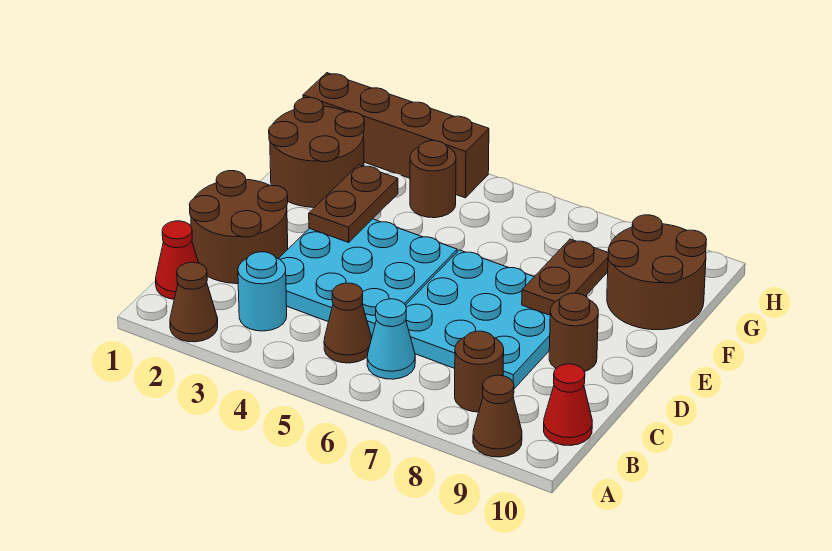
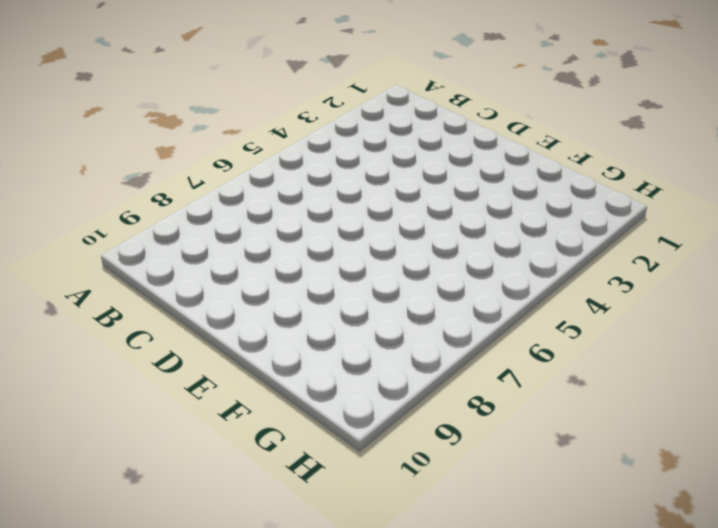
none -> brown cone A2 level 1
none -> brown cone A9 level 1
none -> red cone B1 level 1

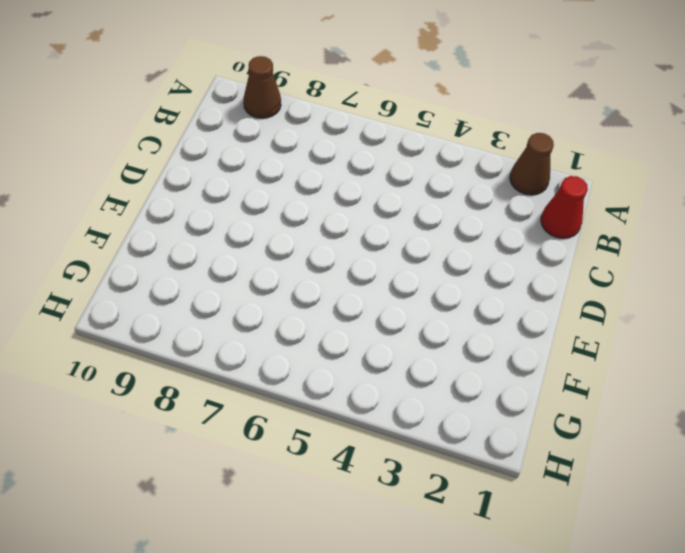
none -> cyan round brick B3 level 1
none -> brown cone B5 level 1
none -> cyan cone B6 level 1

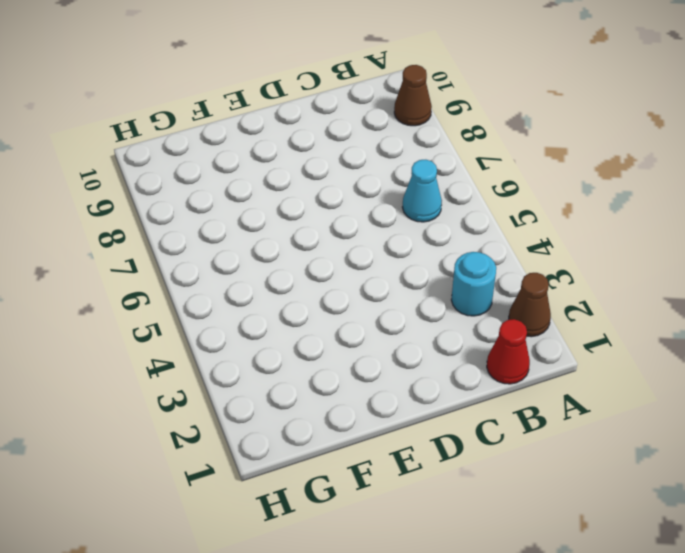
none -> brown cone B5 level 1
none -> brown round brick B8 level 1
none -> red cone B10 level 1

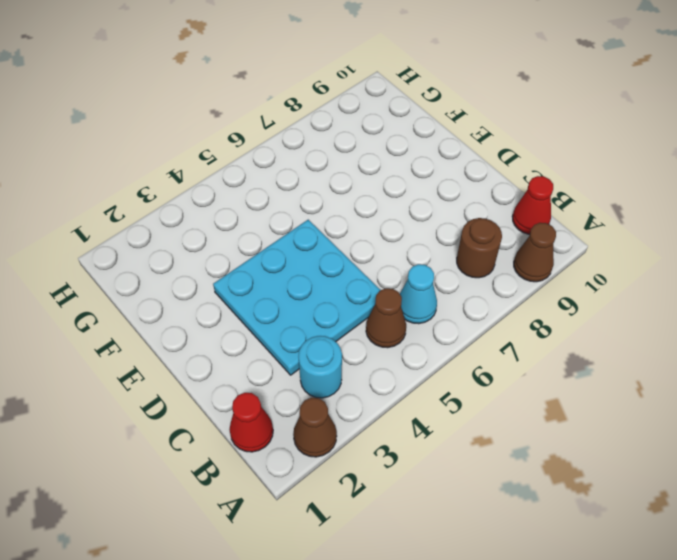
none -> brown round brick C1:D2 level 1
none -> cyan plate C6:E8 level 1
none -> brown round brick D9 level 1

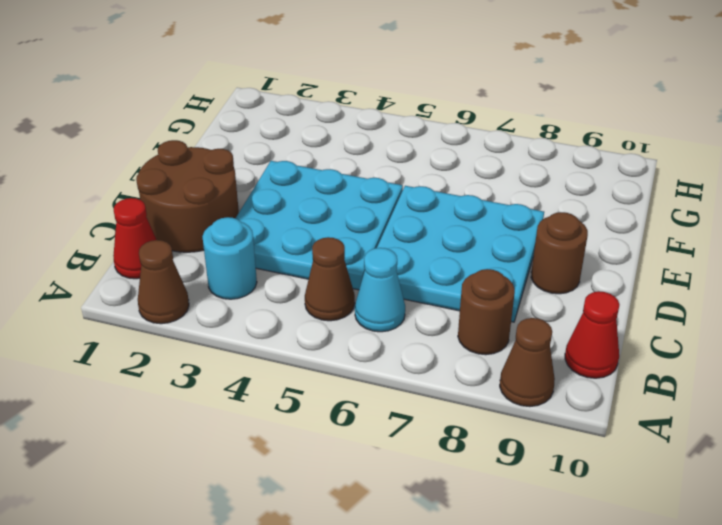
none -> brown round brick F1:G2 level 1
none -> brown round brick F9:G10 level 1
none -> brown round brick G4 level 1

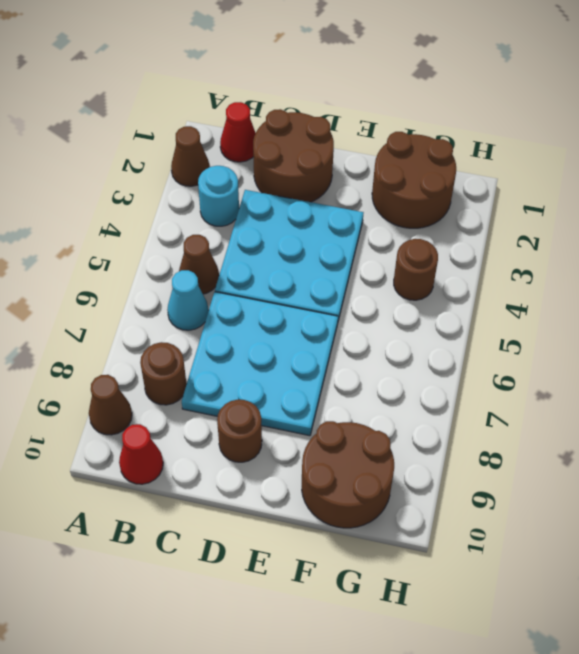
none -> brown brick H1:H4 level 1
none -> brown plate E3:F3 level 2
none -> brown plate E8:F8 level 2

